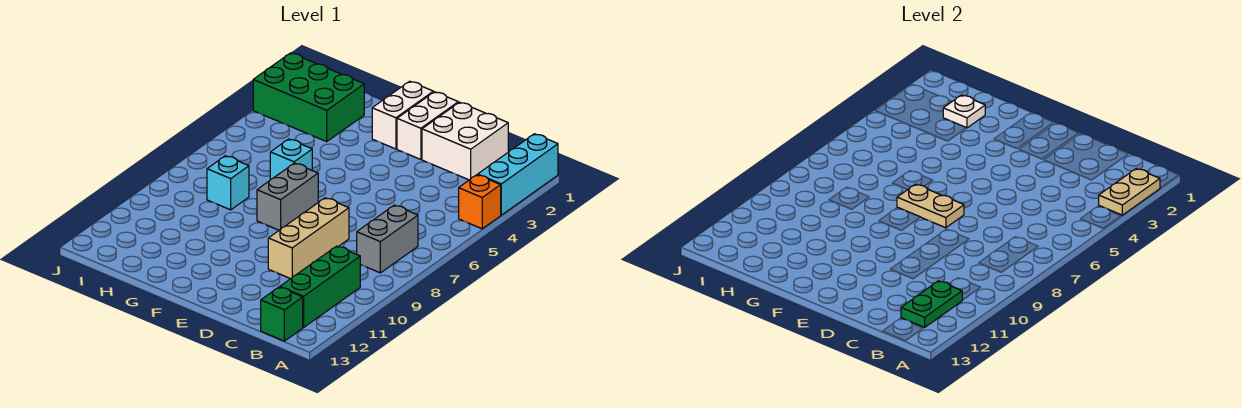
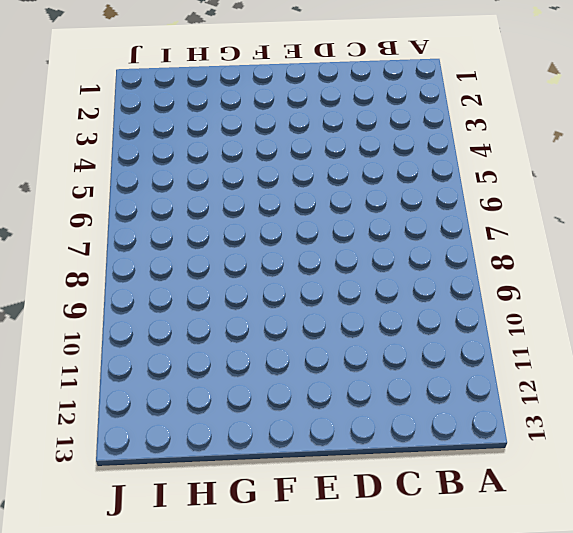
none -> cyan brick A1:A3 level 1
none -> orange brick A4 level 1
none -> grey brick B7:B8 level 1

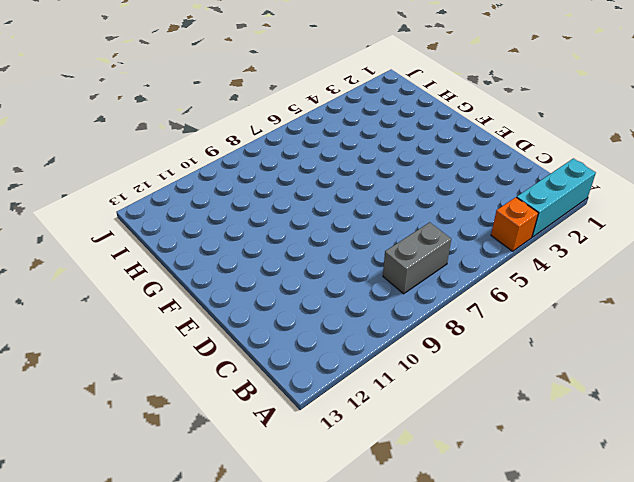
none -> green brick B10:B12 level 1
none -> green brick B13 level 1
none -> white brick C1:D2 level 1

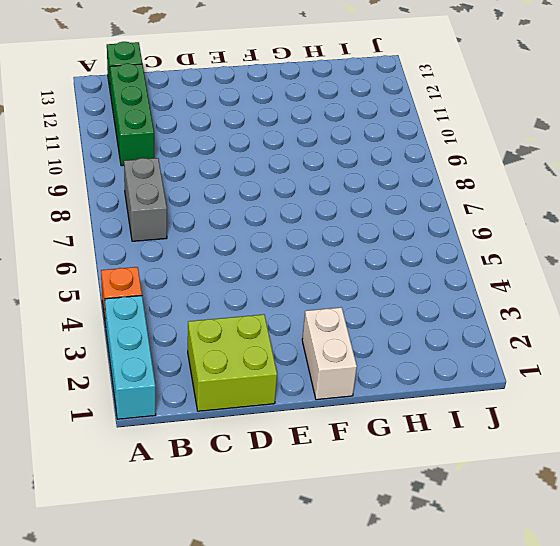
lime brick C1:D2 level 1 -> white brick C1:D2 level 1
none -> tan brick D8:D10 level 1
none -> white brick E1:E2 level 1
none -> grey brick F7:F8 level 1

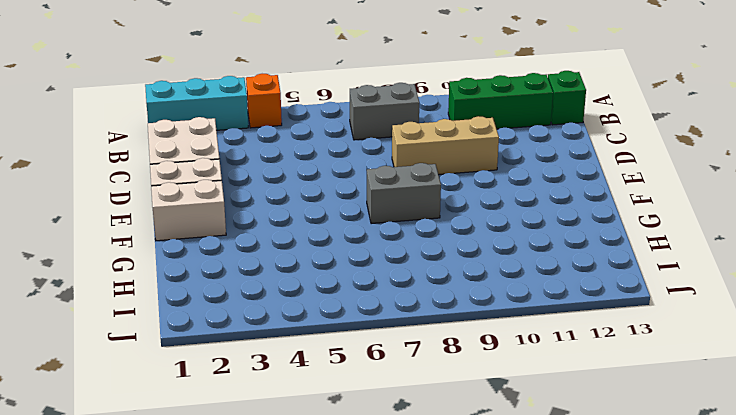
none -> cyan brick G6 level 1
none -> green brick H2:J3 level 1
none -> cyan brick H8 level 1

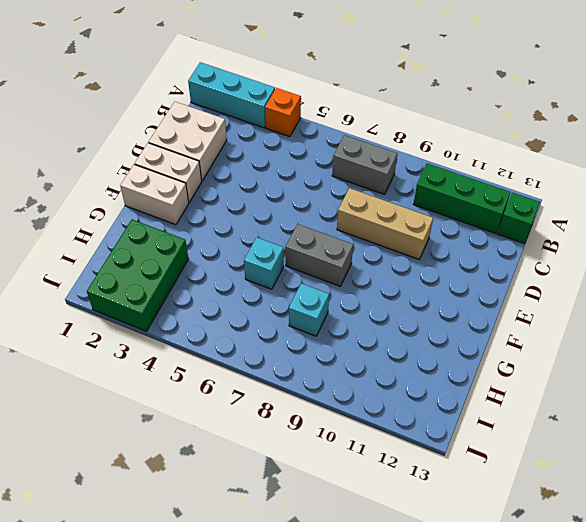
none -> tan plate A2:A3 level 2
none -> green plate B11:B12 level 2
none -> tan plate E7:F7 level 2

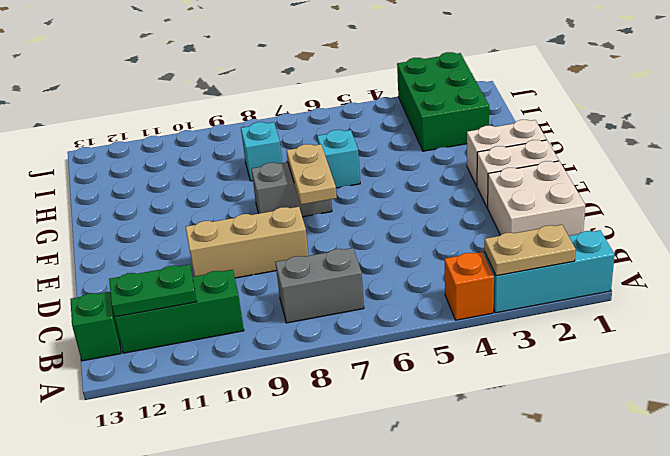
none -> white plate H2 level 2

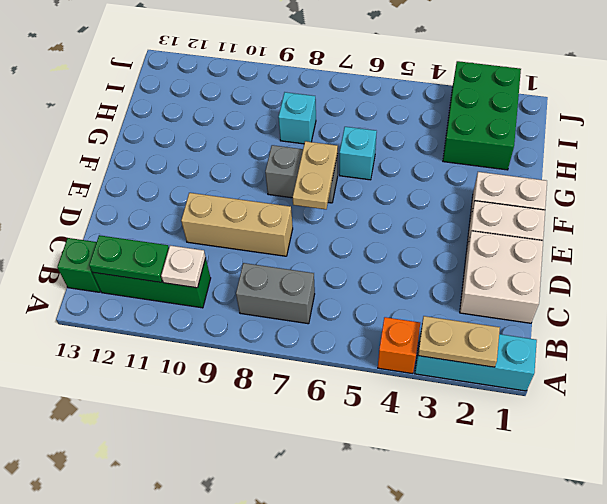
white plate B10 level 2 -> white plate H2 level 2

